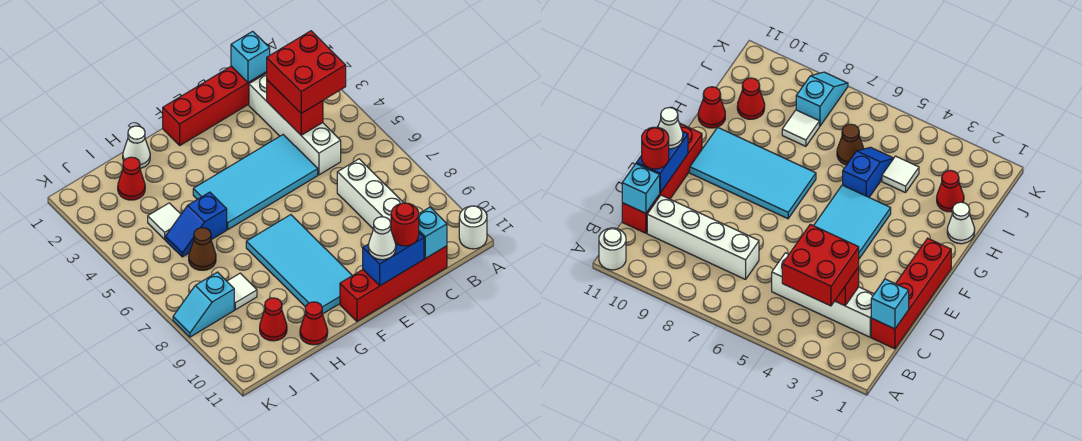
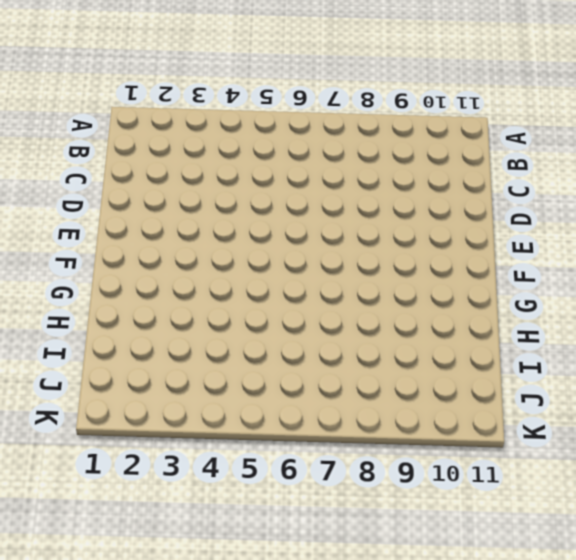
none -> white round brick A11 level 1
none -> red brick C1:F1 level 1
none -> white brick C2:C5 level 1

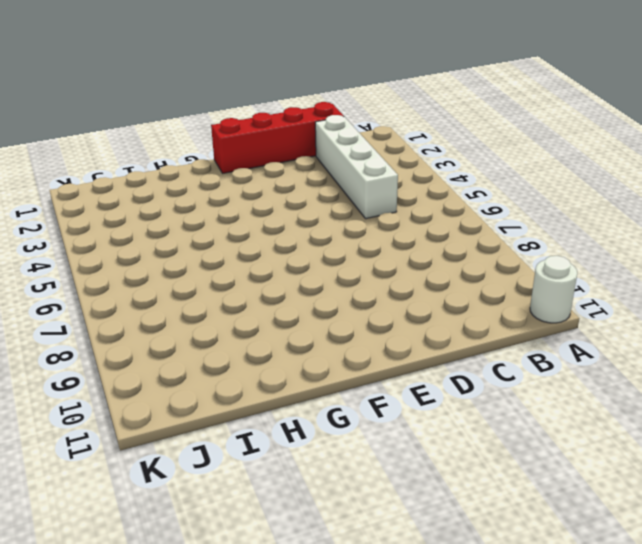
none -> white brick C7:C10 level 1
none -> red brick C11:F11 level 1
none -> cyan tile D4:G5 level 1

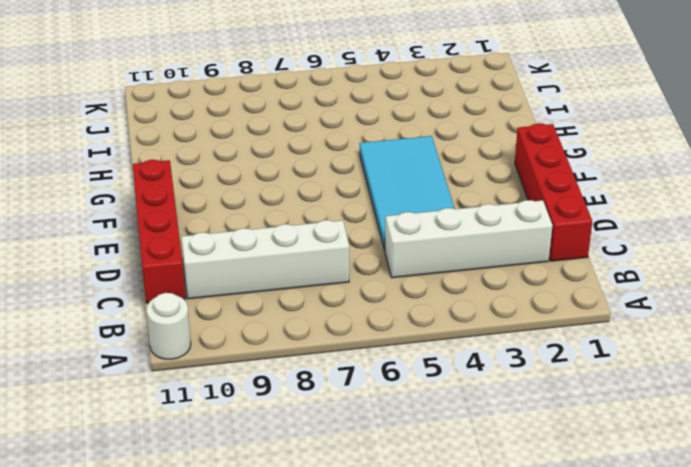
none -> cyan tile F7:G10 level 1
none -> white cone H1 level 1
none -> blue slope H5:I5 level 1 top H

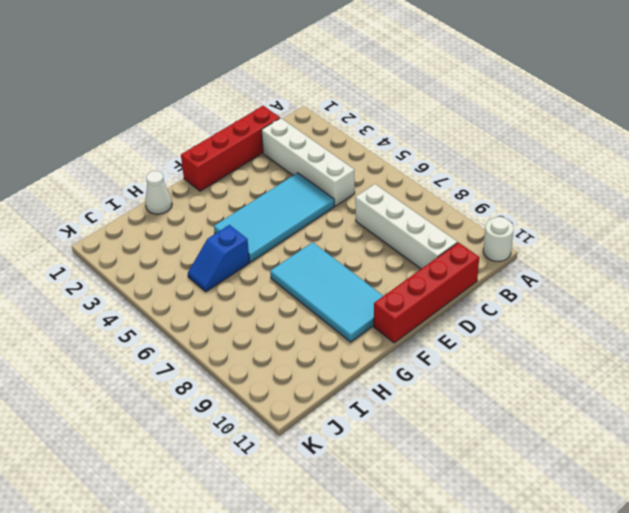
none -> red cone H11 level 1
none -> red cone I2 level 1
none -> white tile I4 level 1

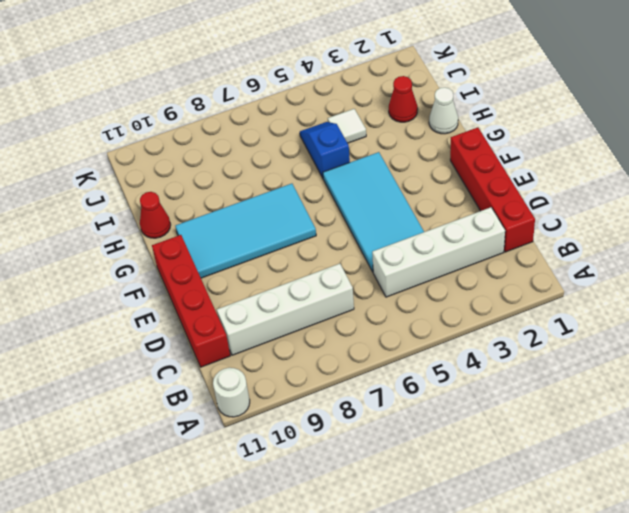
none -> brown cone I6 level 1
none -> white tile I8 level 1
none -> red cone I10 level 1

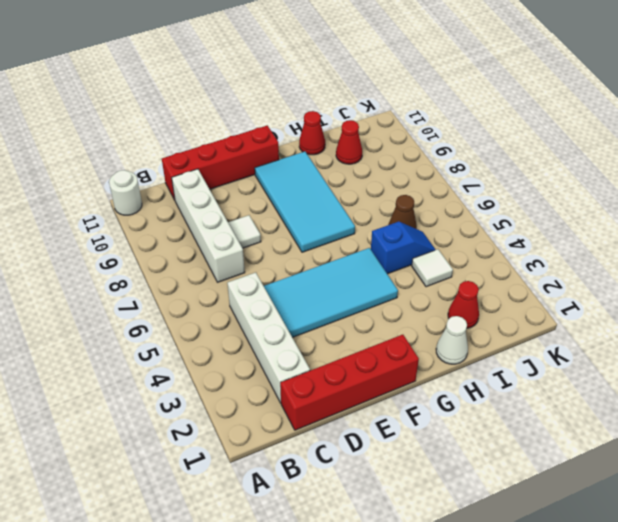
white tile D8 level 1 -> white tile I8 level 1
none -> cyan slope J8:K8 level 1 top J
none -> cyan brick C1 level 2
none -> red brick C3:C4 level 2

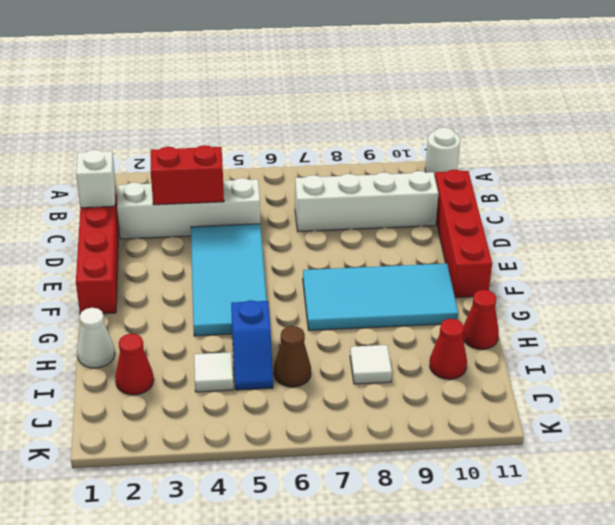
white brick C1 level 2 -> cyan brick C1 level 2
none -> cyan slope J8:K8 level 1 top J
none -> cyan brick C11 level 2
none -> blue brick D11:E11 level 2

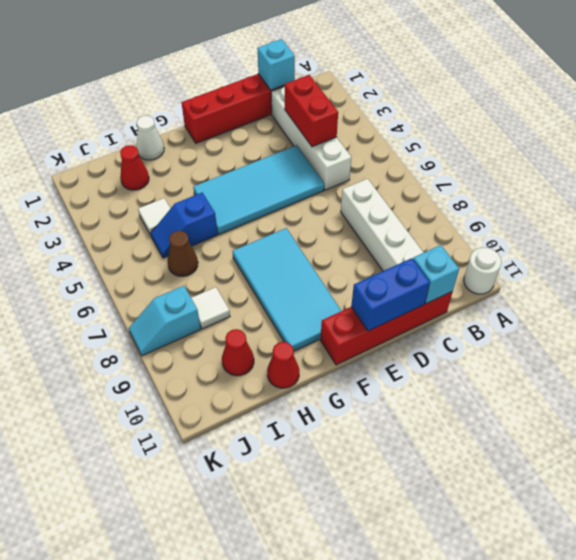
none -> red brick B3:C4 level 3
none -> red round brick D11 level 3
none -> white cone E11 level 3

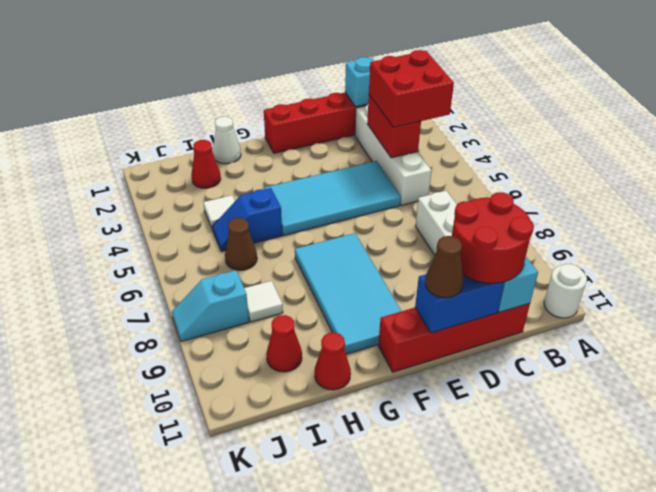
red round brick C10:D11 level 3 -> red round brick D11 level 3
brown cone E11 level 3 -> white cone E11 level 3

